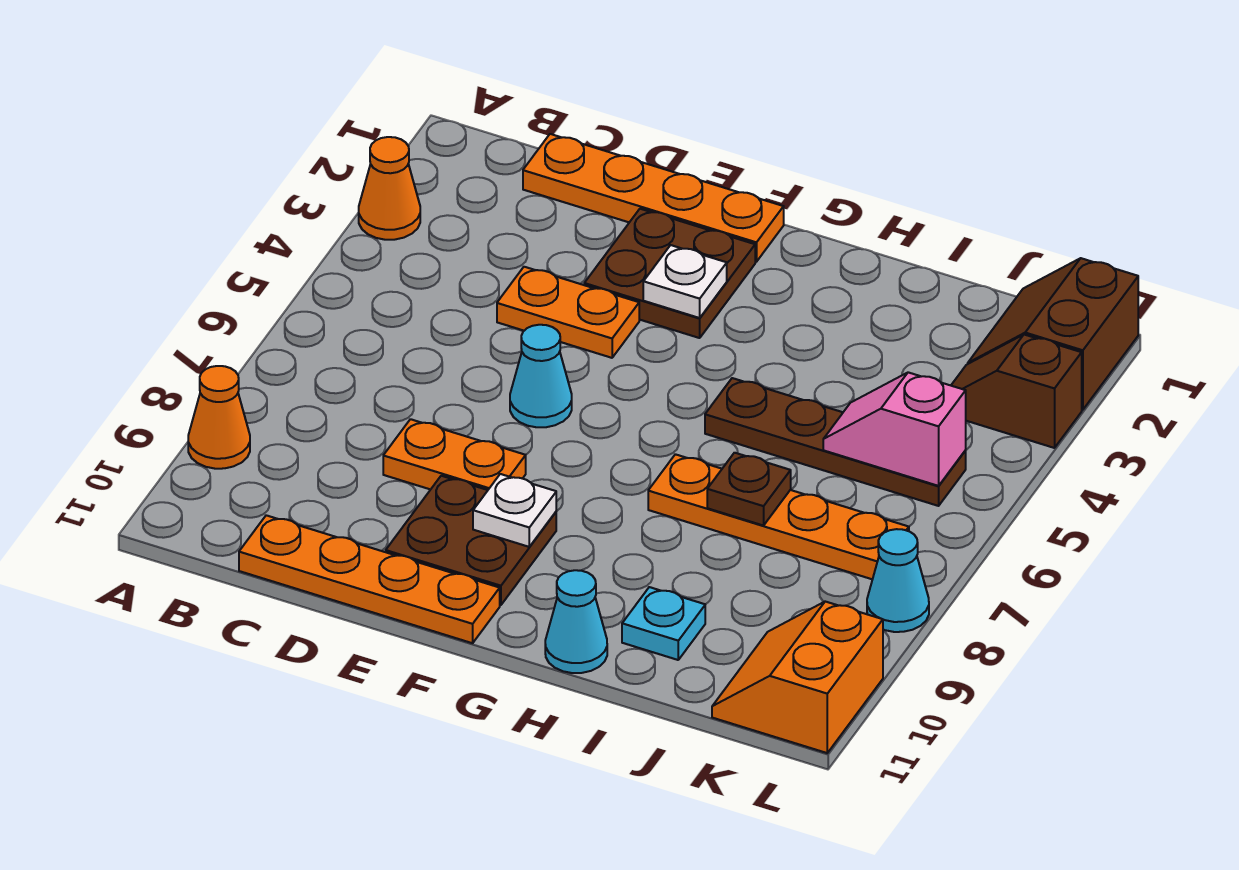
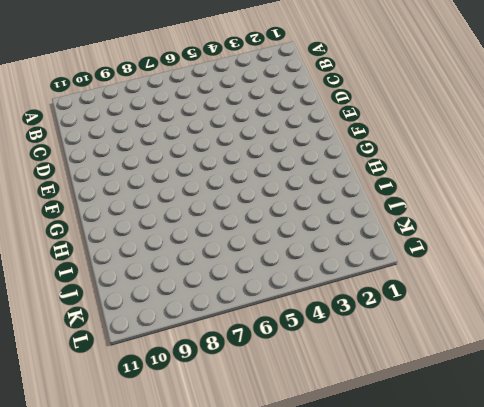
none -> orange cone A3 level 1
none -> orange cone A9 level 1
none -> orange plate C1:F1 level 1

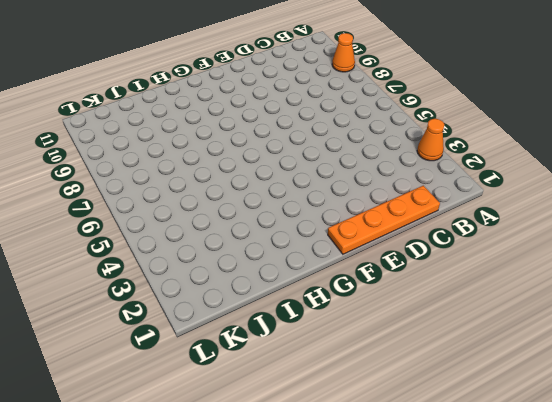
none -> orange plate C11:F11 level 1
none -> orange plate D4:E4 level 1
none -> orange plate D8:E8 level 1

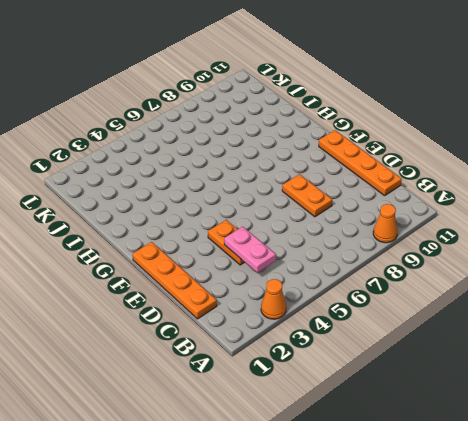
pink plate C4:D4 level 2 -> none
none -> brown plate E2:F3 level 1
none -> cyan cone E6 level 1
none -> brown plate E9:F10 level 1

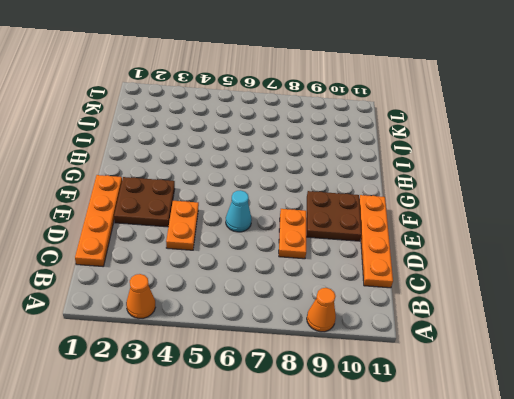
none -> brown plate H5:K5 level 1
none -> orange plate H7:K7 level 1
none -> cyan cone H11 level 1

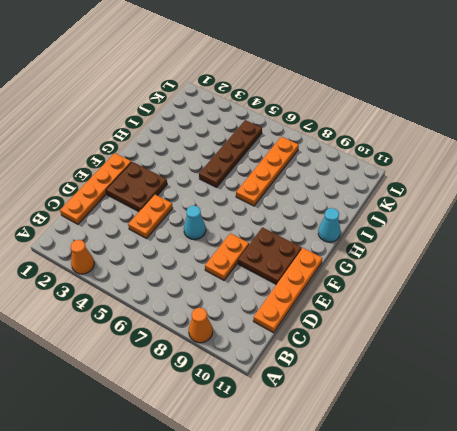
none -> cyan plate I10 level 1
none -> brown slope K1:L2 level 1 top L
none -> brown slope K3:L3 level 1 top L

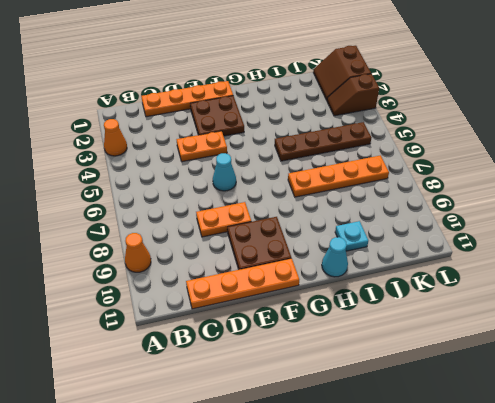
none -> orange slope K10:L11 level 1 top L
none -> cyan cone L8 level 1
none -> white plate F3 level 2

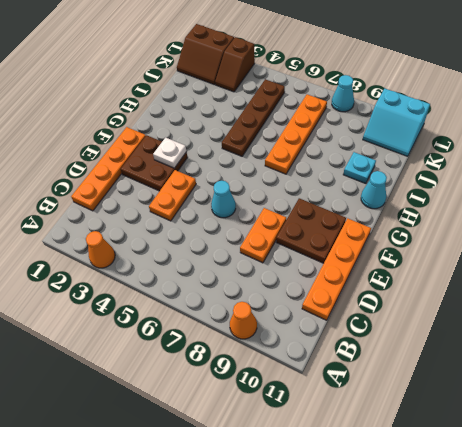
cyan slope K10:L11 level 1 top L -> orange slope K10:L11 level 1 top L
none -> white plate F9 level 2
none -> brown plate I7 level 2
none -> pink slope J5:K5 level 2 top K

